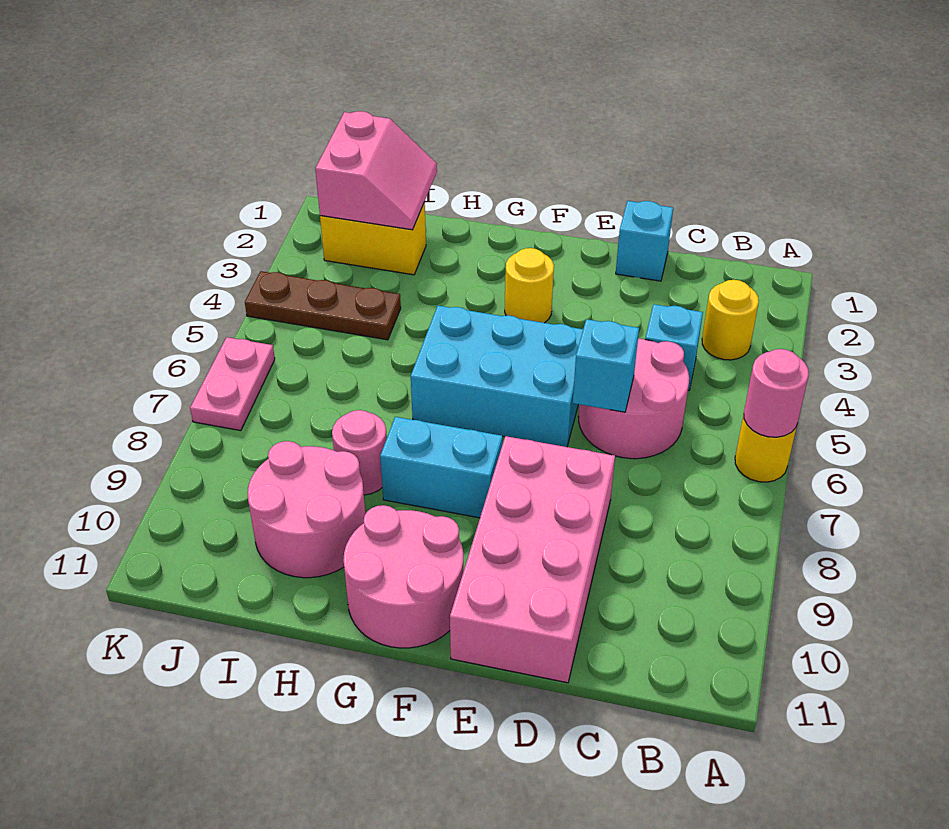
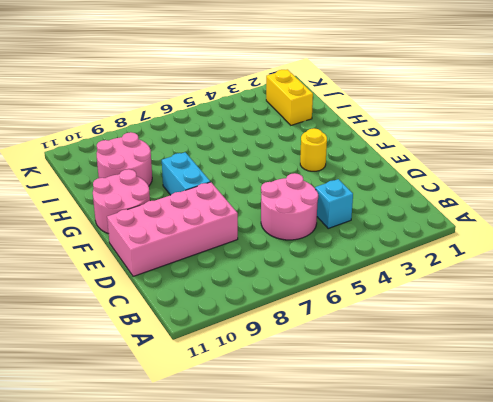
none -> yellow round brick A6 level 1
none -> yellow round brick B3 level 1
none -> cyan brick D1 level 1

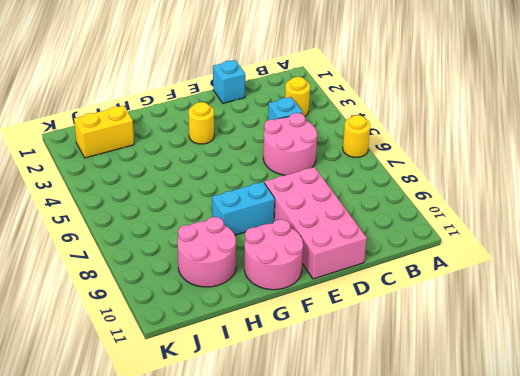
none -> cyan brick E5:G6 level 1
none -> pink round brick H8 level 1
none -> brown plate I4:K4 level 1

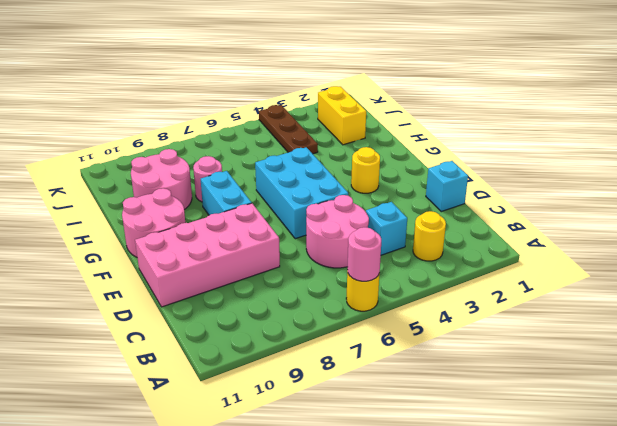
none -> pink plate K6:K7 level 1
none -> cyan brick D6 level 2
none -> pink slope I1:J2 level 2 top J

